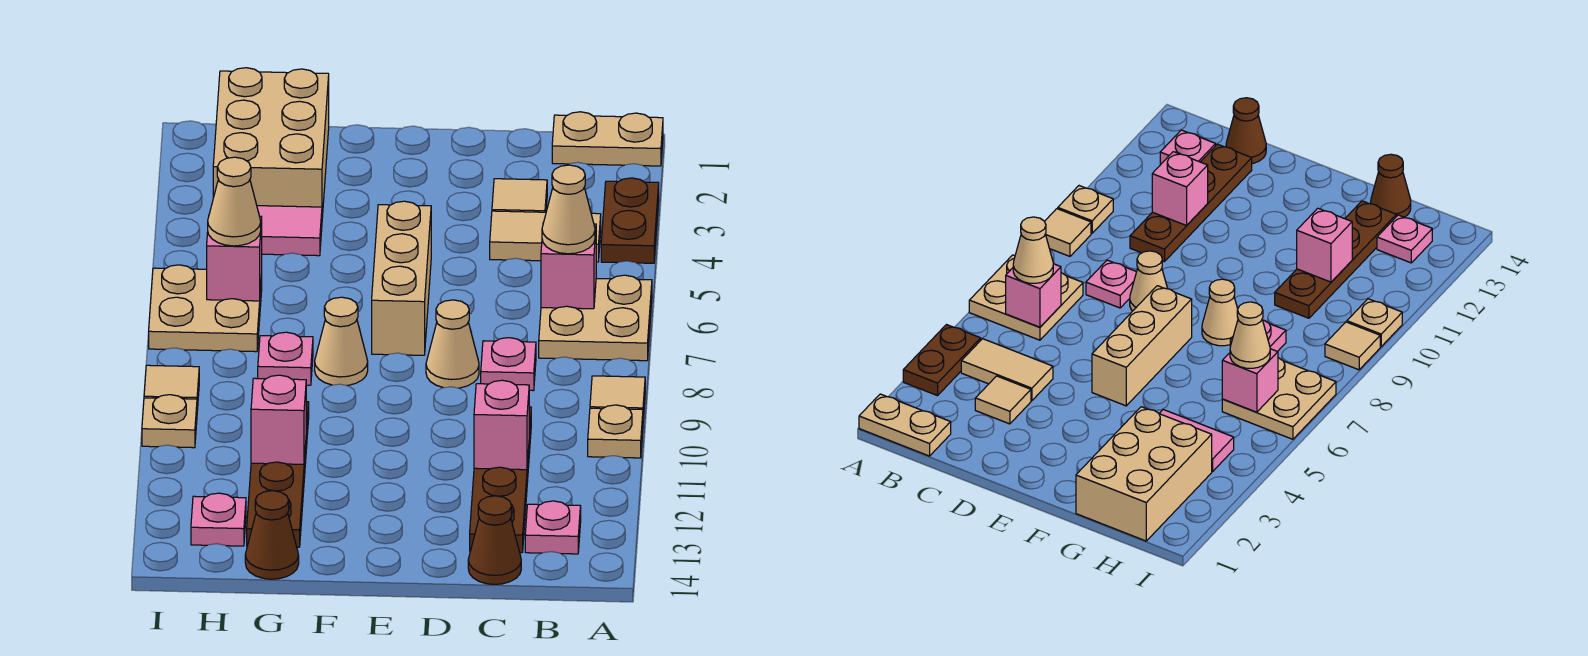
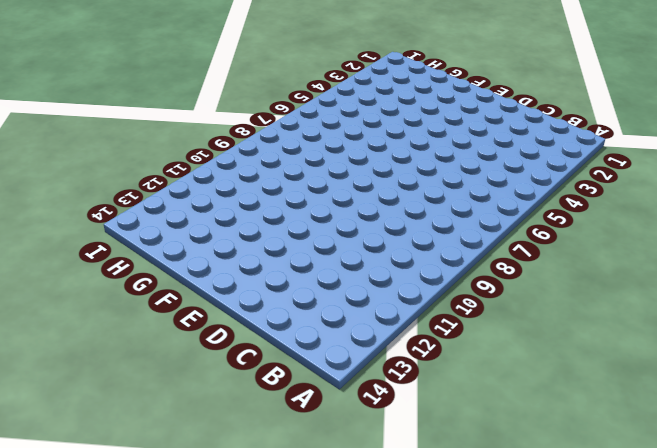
none -> tan plate A1:B1 level 1
none -> brown plate A3:A4 level 1
none -> tan plate A6:B7 level 1

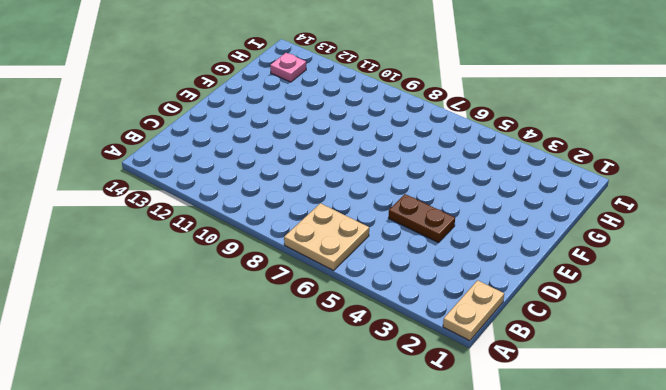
brown plate D4:D5 level 1 -> brown plate A3:A4 level 1
none -> tan tile A9 level 1
none -> tan plate A10 level 1
none -> tan tile B4:C4 level 1

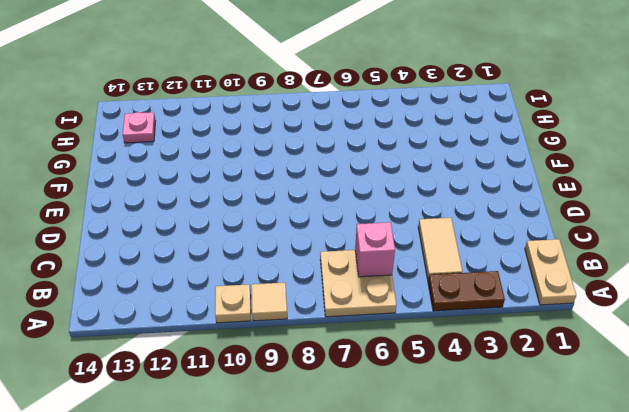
none -> pink plate B13 level 1
none -> tan tile C3 level 1
none -> pink plate C8 level 1

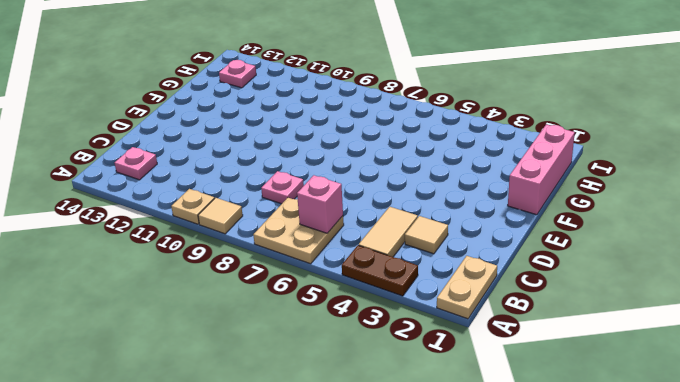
pink brick F1:H1 level 1 -> tan brick G1:H3 level 1
none -> brown plate C10:C13 level 1
none -> brown cone C14 level 1
none -> tan cone D8 level 1

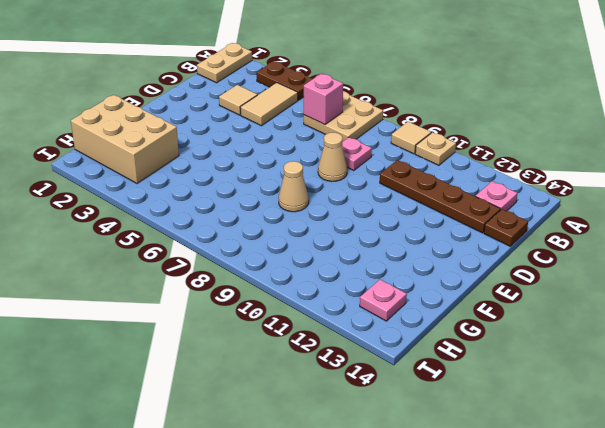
brown plate C14 level 1 -> brown cone C14 level 1
none -> tan brick E5:E7 level 1
none -> pink tile G4:H4 level 1
none -> pink plate G8 level 1

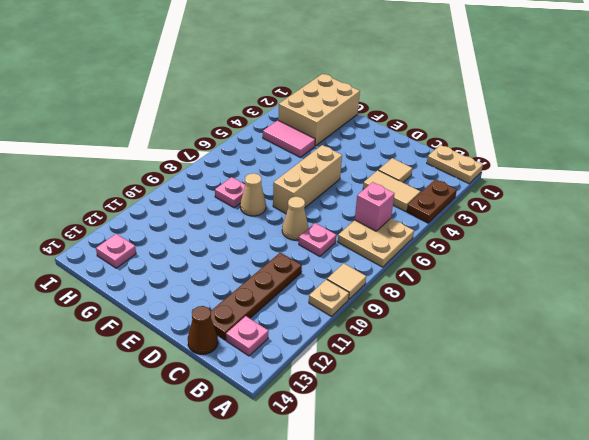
none -> brown plate G10:G13 level 1
none -> brown cone G14 level 1
none -> tan plate H6:I7 level 1

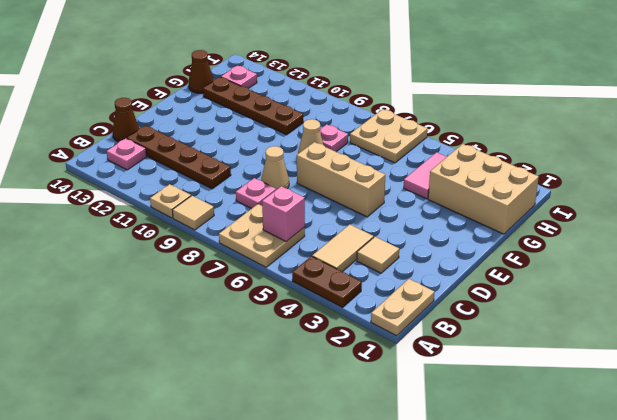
none -> tan tile I9 level 1
none -> tan plate I10 level 1
none -> pink brick C11 level 2

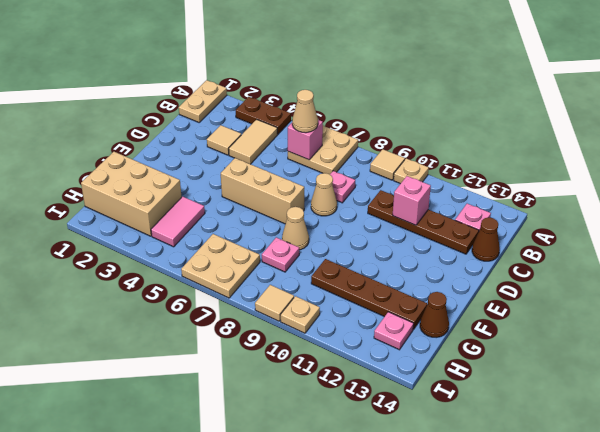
none -> pink brick G11 level 2
none -> pink brick H6 level 2
none -> tan cone H6 level 3

